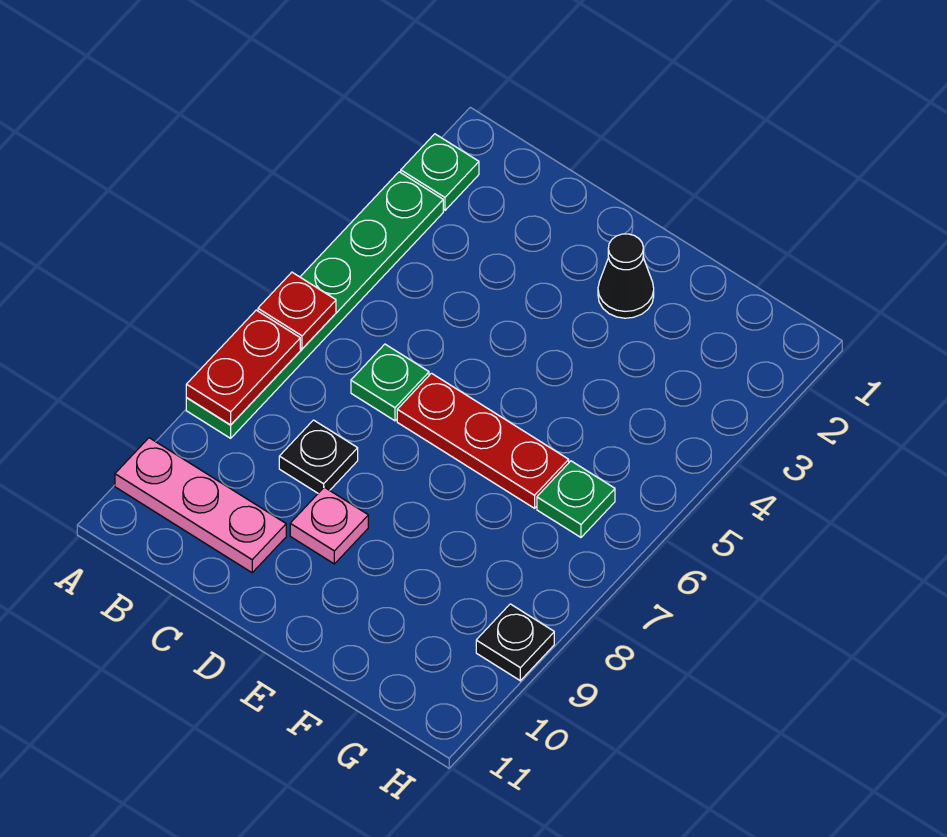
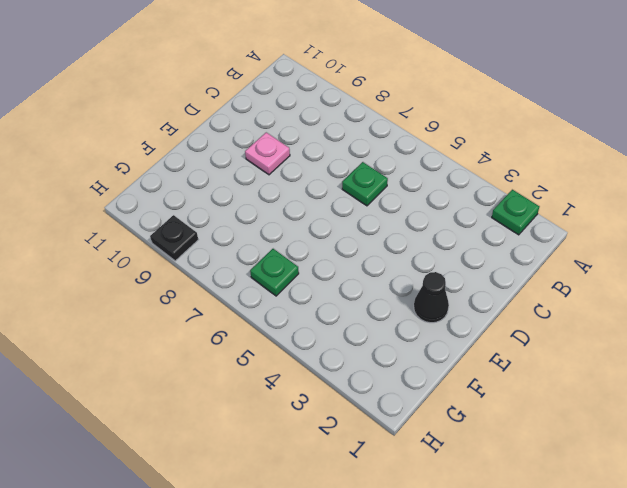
none -> green plate A3:A8 level 1
none -> pink plate A10:C10 level 1
none -> black plate C8 level 1

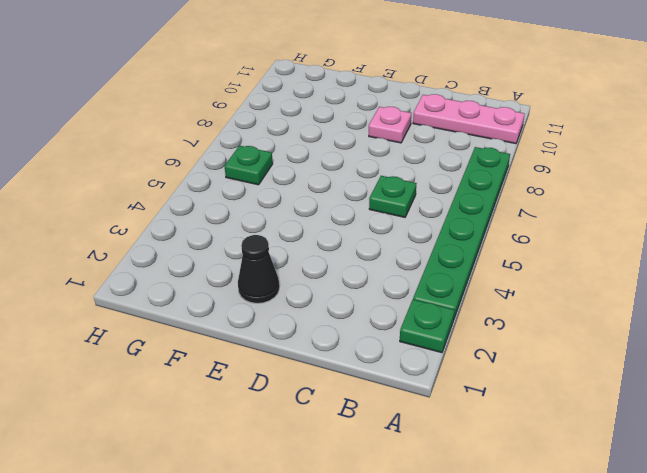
none -> black plate C8 level 1
none -> red plate D6:F6 level 1
none -> black plate H9 level 1

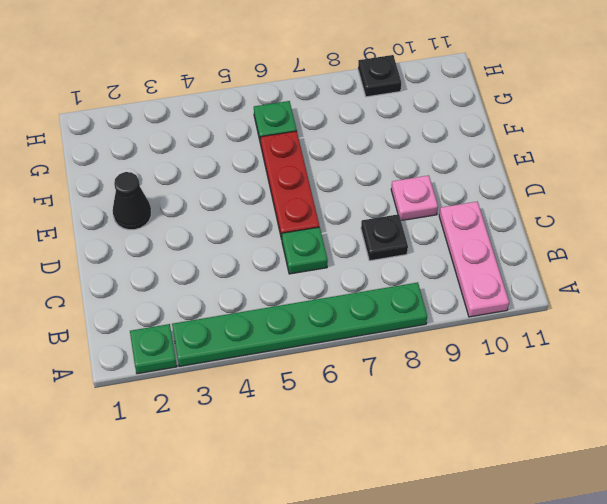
none -> red plate A6 level 2
none -> red plate A7:A8 level 2

